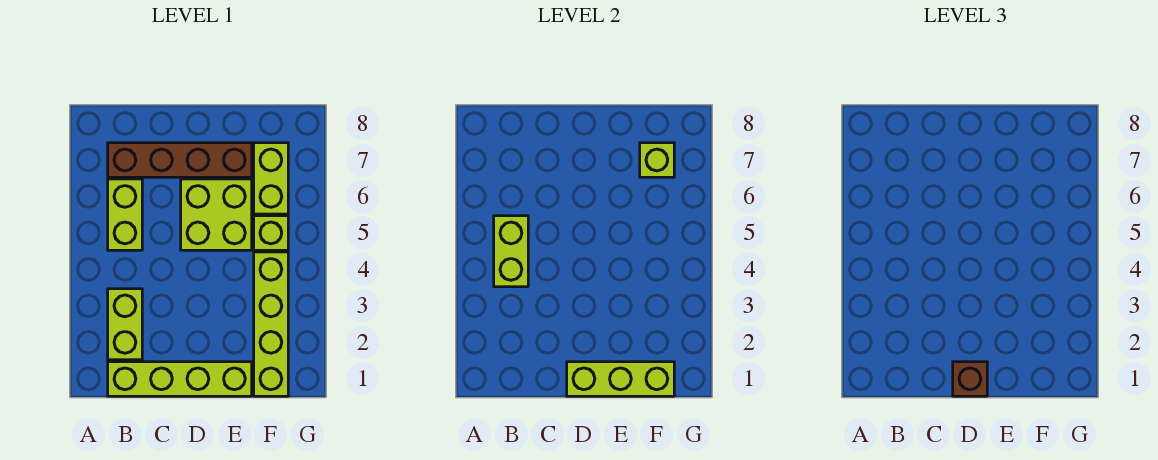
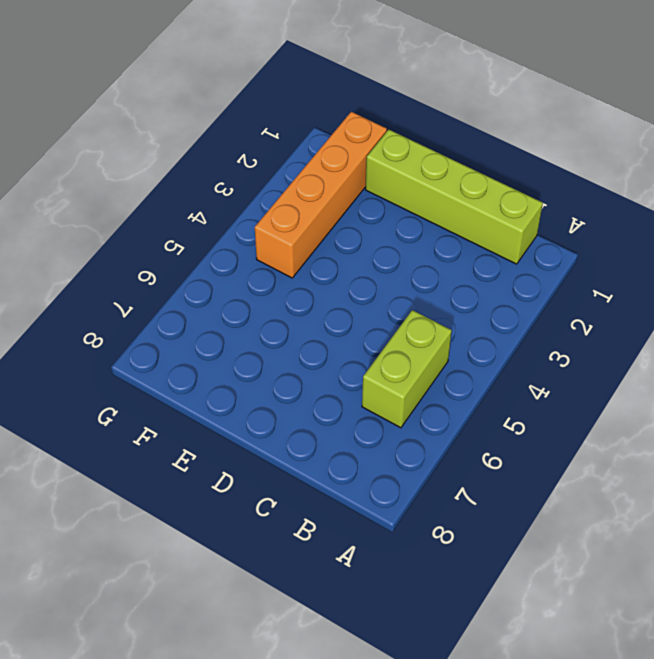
orange brick F1:F4 level 1 -> lime brick F1:F4 level 1
none -> lime brick B2:B3 level 1
none -> brown brick B7:E7 level 1
none -> lime brick D5:E6 level 1

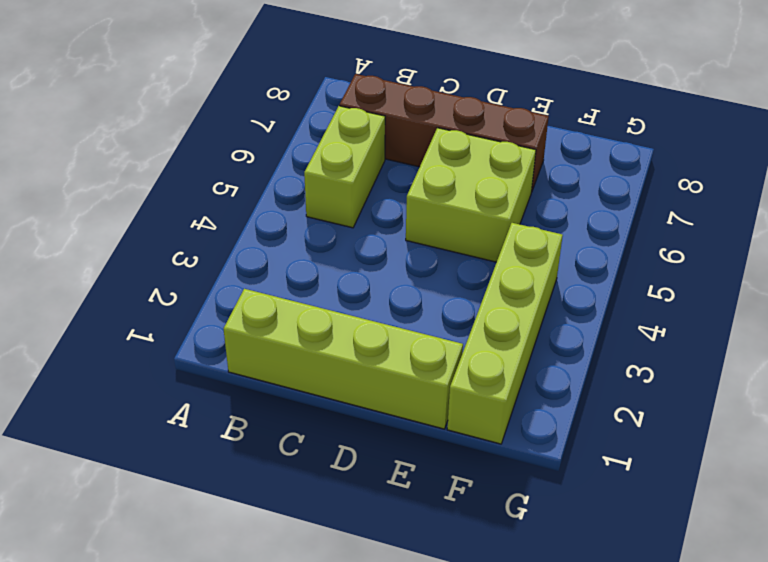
none -> lime brick B2:B3 level 1
none -> lime brick F5 level 1
none -> lime brick F6:F7 level 1

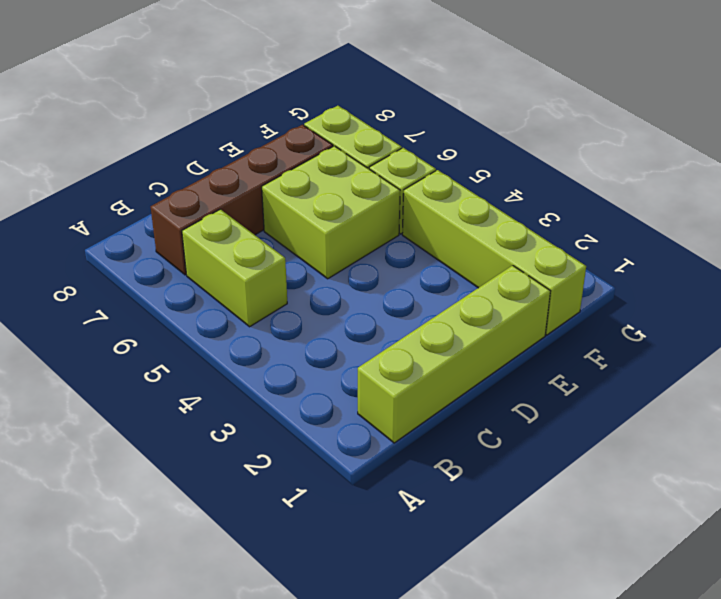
none -> lime brick B2:B3 level 1
none -> lime brick B4:B5 level 2
none -> lime brick D1:F1 level 2

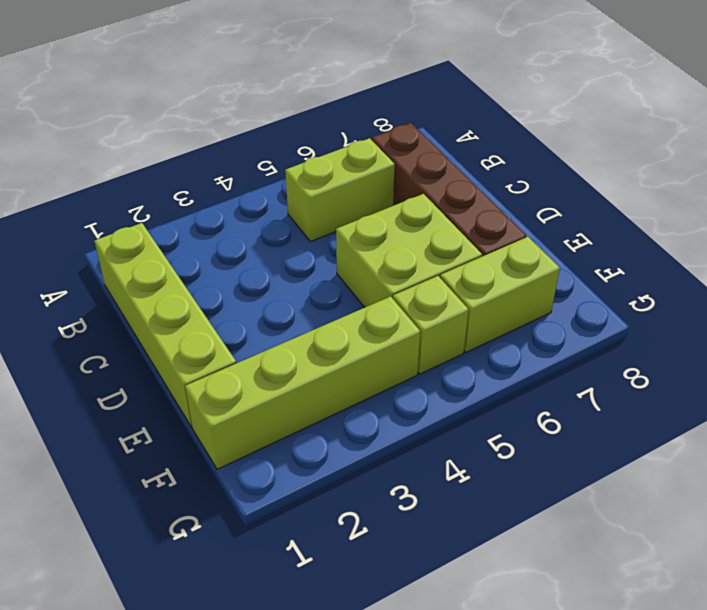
none -> lime brick B2:B3 level 1
none -> lime brick B4:B5 level 2
none -> lime brick D1:F1 level 2

